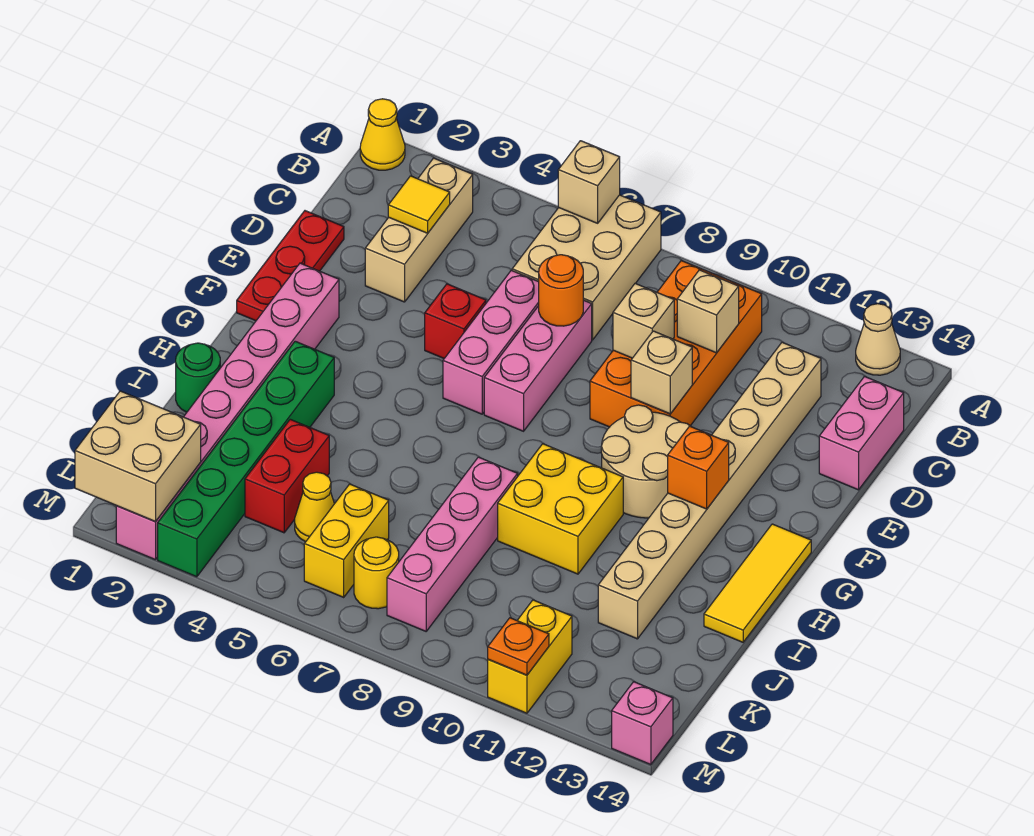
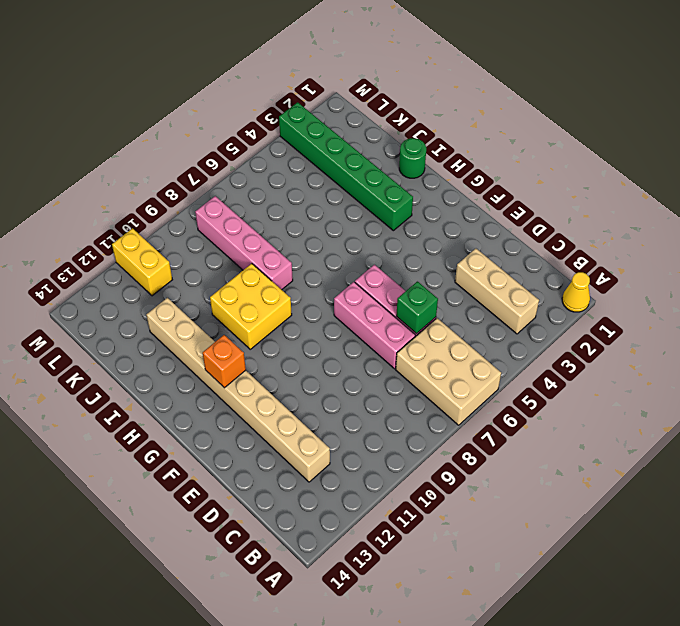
green brick D6 level 2 -> none
none -> tan cone A13 level 1
none -> orange brick B9:E10 level 1
none -> pink brick C14:D14 level 1
none -> red plate D1:F1 level 1

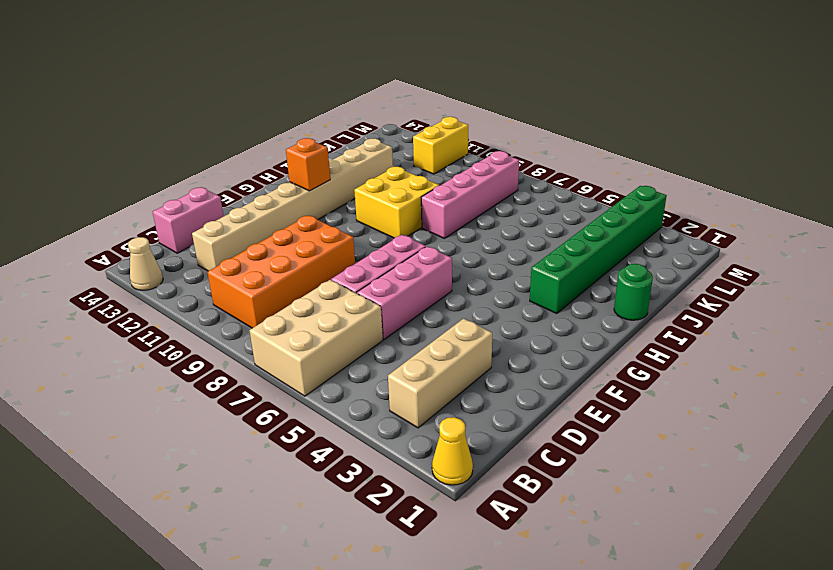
none -> red plate D1:F1 level 1
none -> red brick E5 level 1
none -> pink brick F2:M2 level 1
none -> tan round brick F10:G11 level 1

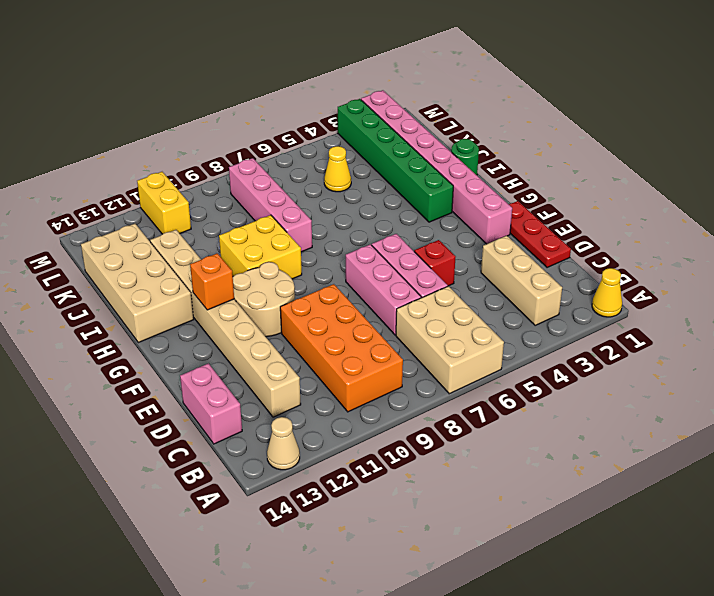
tan brick H13:K14 level 1 -> yellow tile G14:I14 level 1
none -> red brick J4:K4 level 1
none -> yellow brick K6:L6 level 1
none -> yellow round brick L7 level 1
none -> pink brick M14 level 1

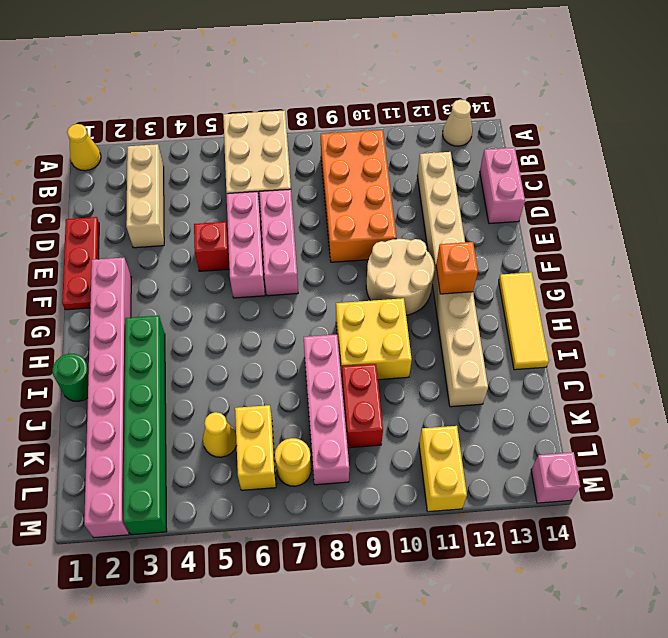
red brick J9:K9 level 1 -> red brick J4:K4 level 1
none -> tan brick A6 level 2
none -> yellow tile C3 level 2
none -> tan brick C10 level 2
none -> orange round brick D7 level 2

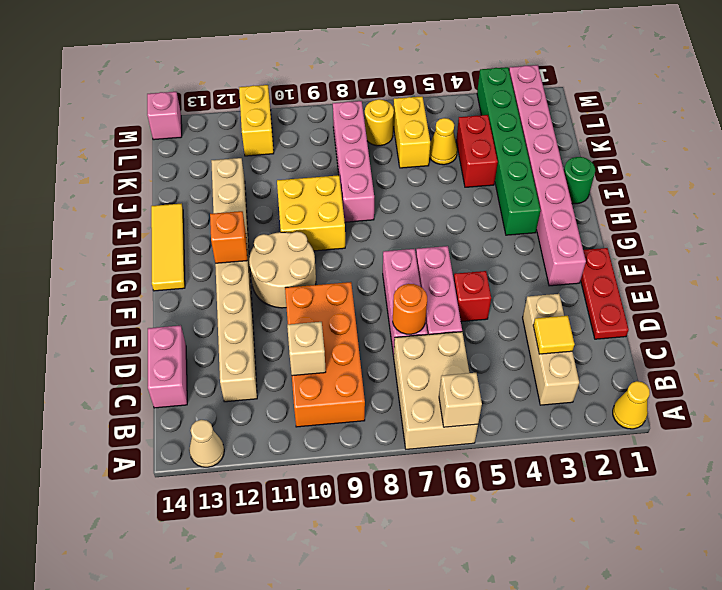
none -> tan brick D9 level 2
none -> tan brick E10 level 2
none -> tan brick L1:M2 level 2
none -> orange plate M11 level 2

